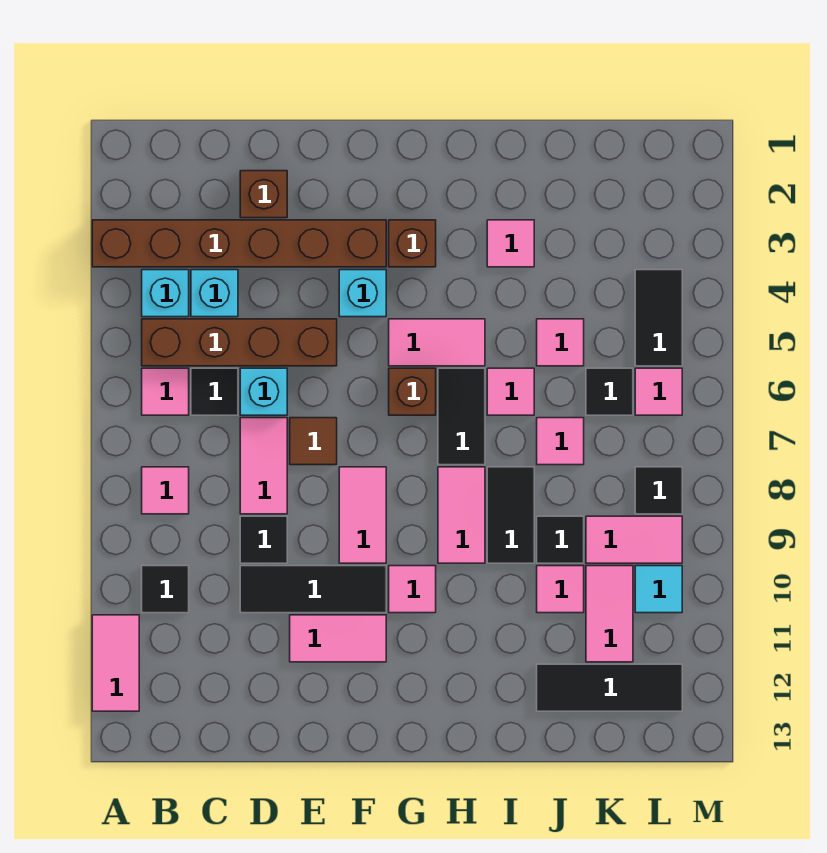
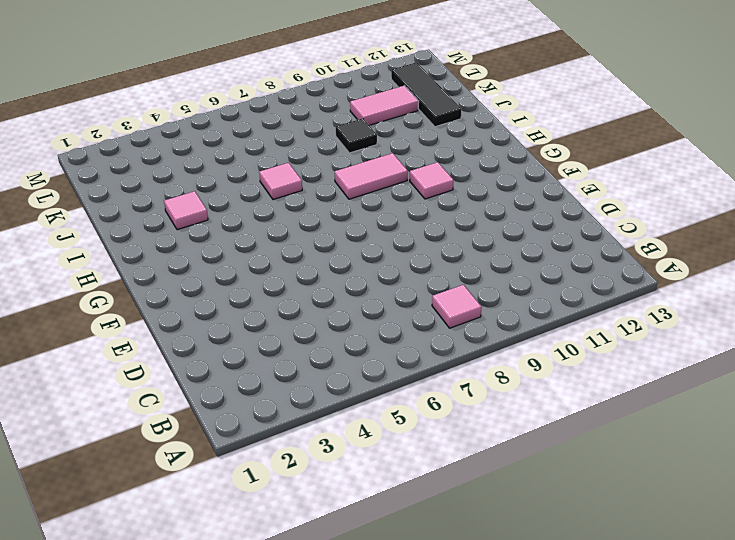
none -> brown brick A3:F3 level 1
none -> pink tile A11:A12 level 1
none -> cyan brick B4 level 1
none -> brown brick B5:E5 level 1

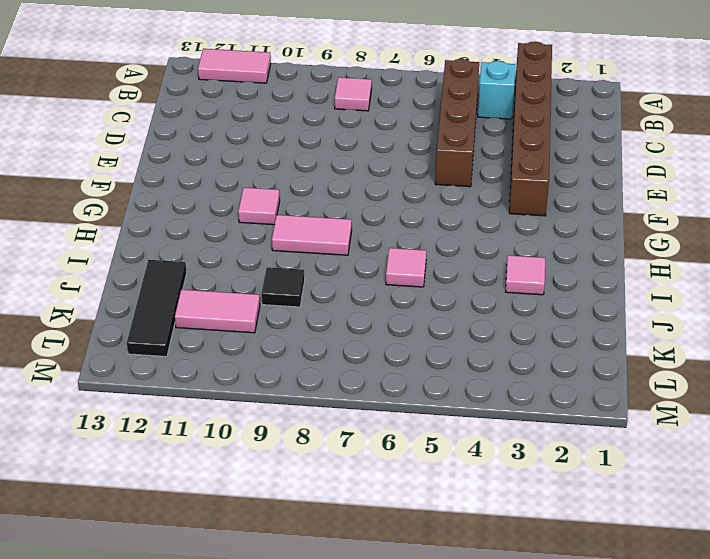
none -> pink tile B6 level 1
none -> black tile B10 level 1
none -> cyan brick C4 level 1
none -> black tile C6 level 1

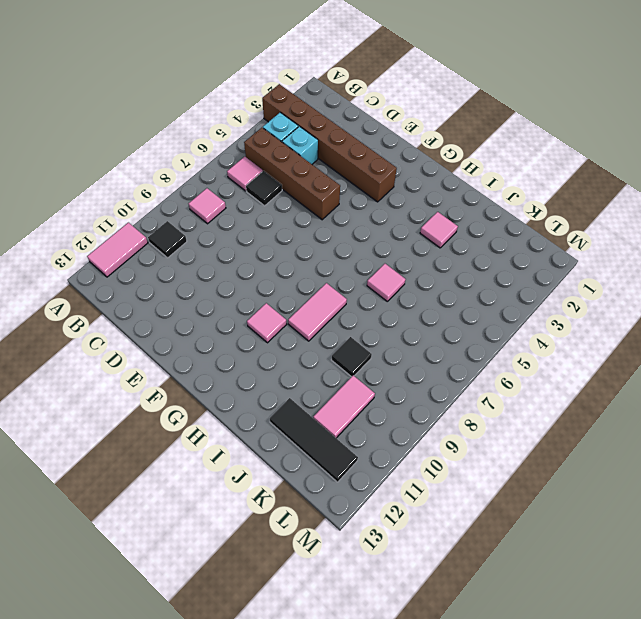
none -> brown brick D2 level 1
none -> cyan brick D6 level 1
none -> pink tile D7:D8 level 1
none -> black tile D9 level 1

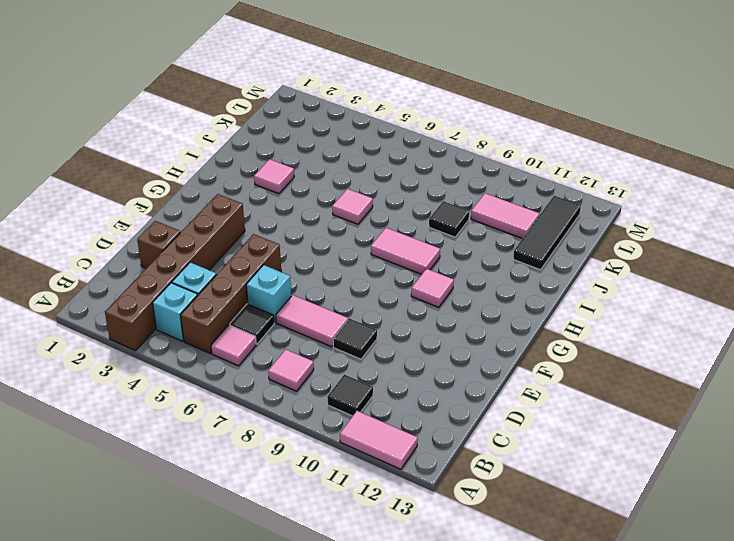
none -> black tile D10:F10 level 1
none -> brown tile E7 level 1
none -> pink tile E11:F11 level 1
none -> cyan brick F4 level 1

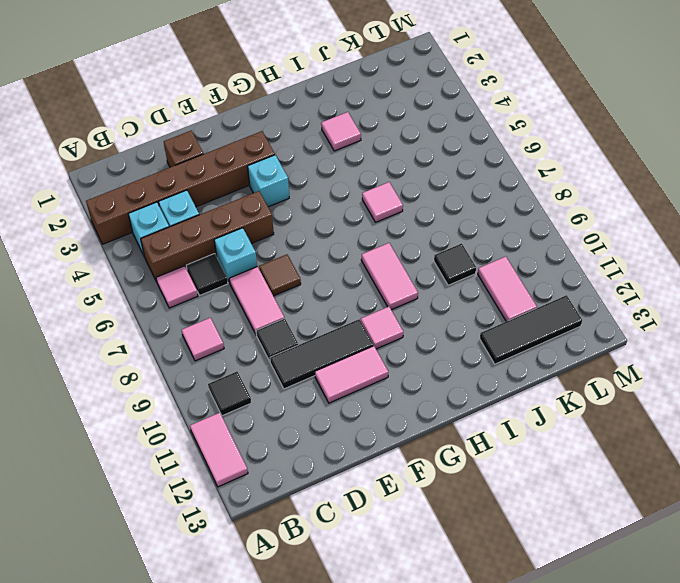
none -> pink tile F8:F9 level 1
none -> brown brick G3 level 1
none -> pink tile G5:H5 level 1
none -> brown brick G6 level 1

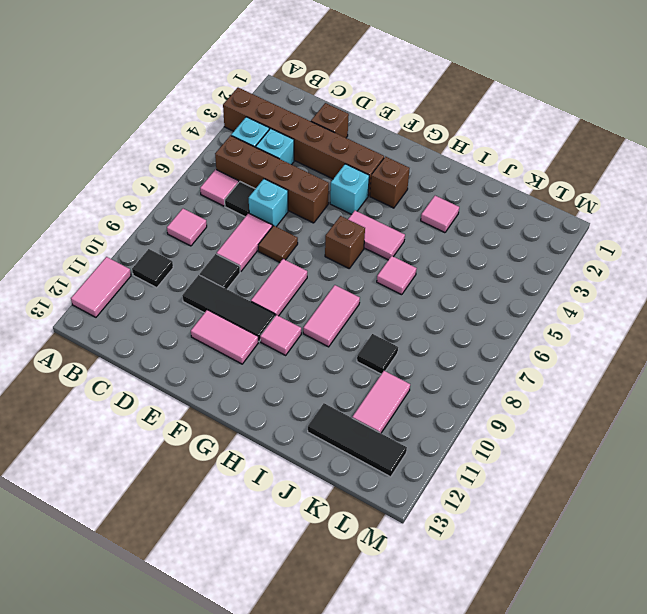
none -> black tile H6:H7 level 1
none -> black tile I8:I9 level 1
none -> pink tile J5 level 1
none -> pink tile J7 level 1

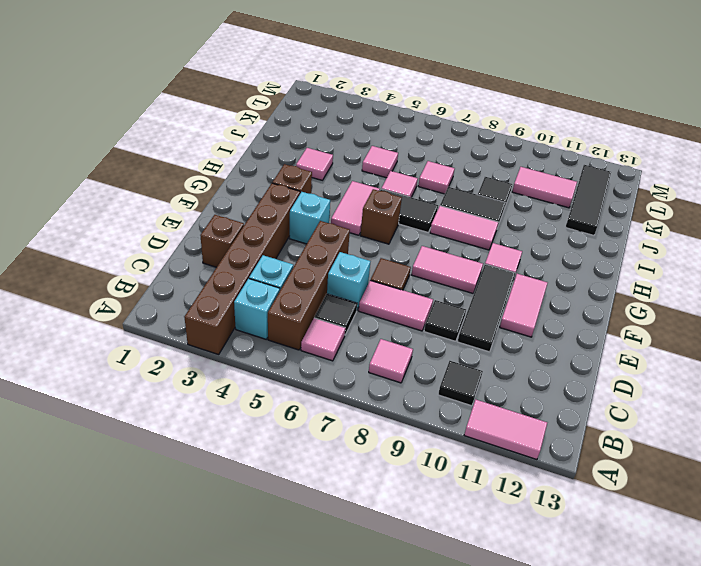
none -> pink tile J10 level 1
none -> black tile K6 level 1
none -> pink tile K9:L9 level 1
none -> black tile L4:L5 level 1

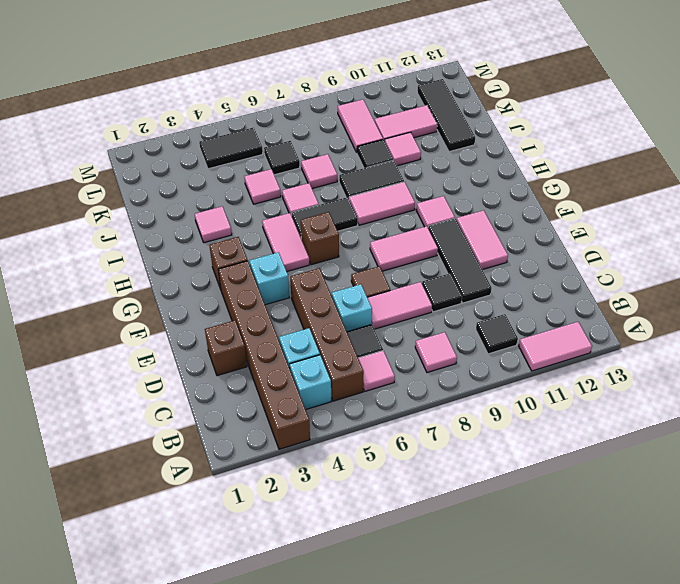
none -> pink tile L6 level 1
none -> black tile L8 level 1
none -> cyan tile L10 level 1

